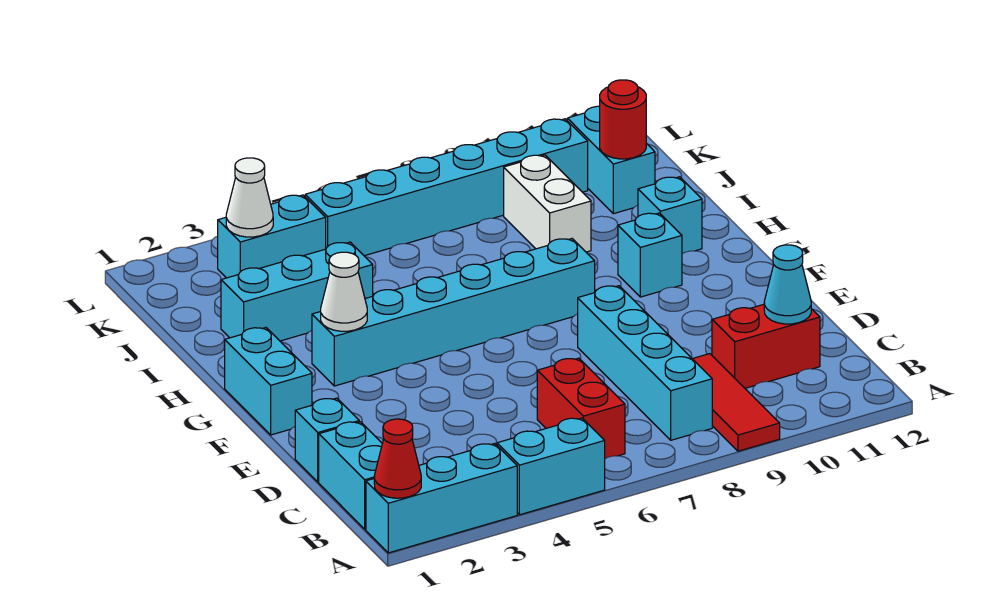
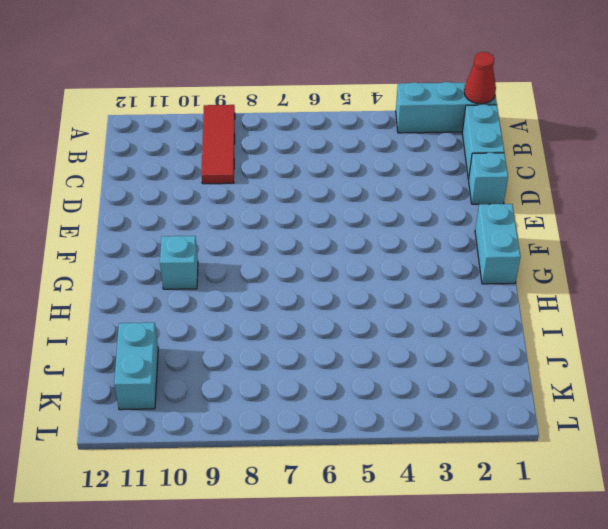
none -> cyan brick A4:A5 level 1
none -> red brick B6:C6 level 1
none -> cyan brick B8:E8 level 1

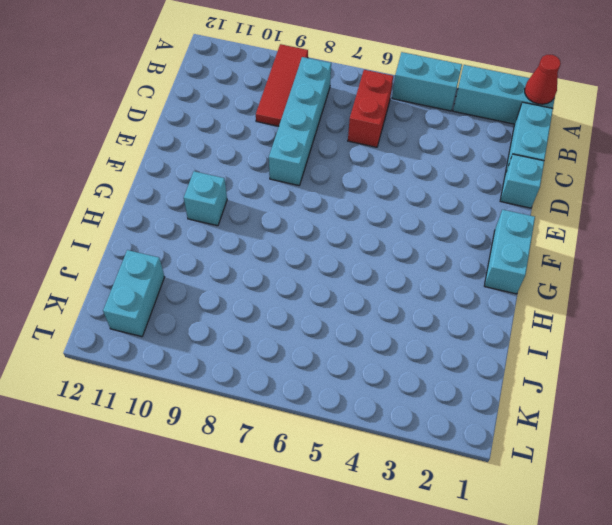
none -> red brick C10:C11 level 1
none -> cyan brick G3:G8 level 1
none -> cyan brick H11 level 1

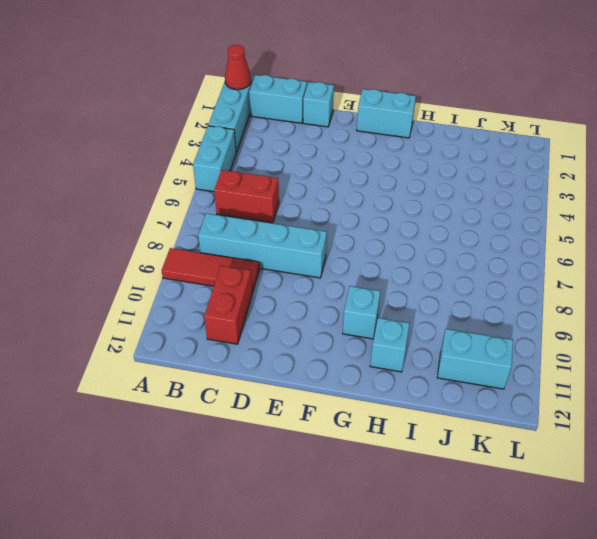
none -> cyan brick G3:G8 level 1
none -> cyan brick I2:I4 level 1
none -> white brick I9:J9 level 1

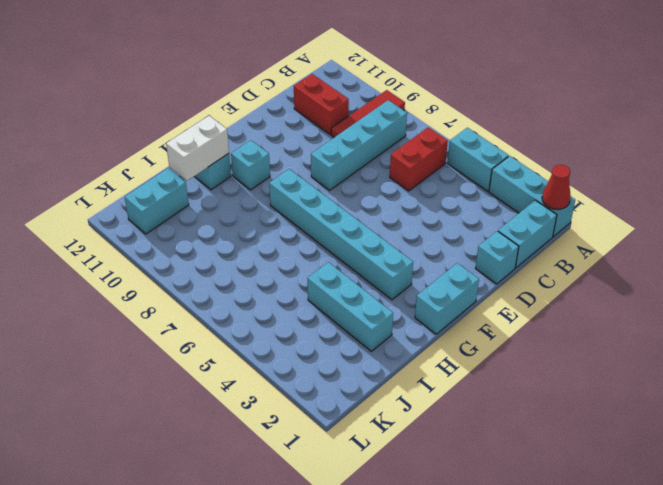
white brick H11:I11 level 2 -> white brick I9:J9 level 1
none -> cyan brick K3:K4 level 1
none -> cyan brick K5:K10 level 1
none -> cyan cone C11 level 2

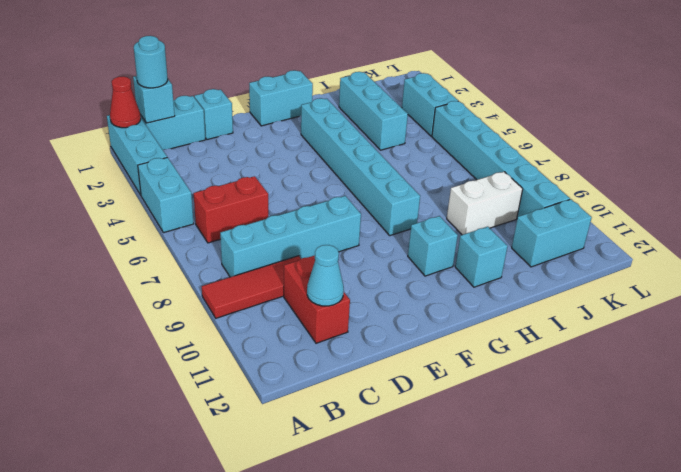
cyan brick B1 level 2 -> none
cyan round brick B1 level 3 -> none
none -> white cone G3 level 2
none -> red round brick J11 level 2
none -> white cone K3 level 2

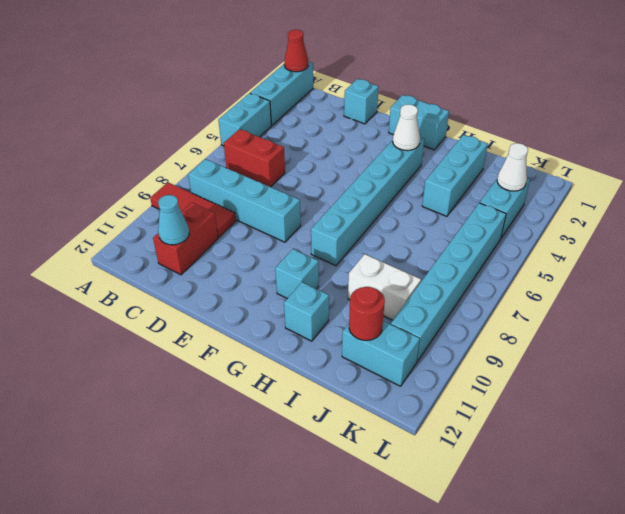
none -> cyan brick B1:C1 level 1

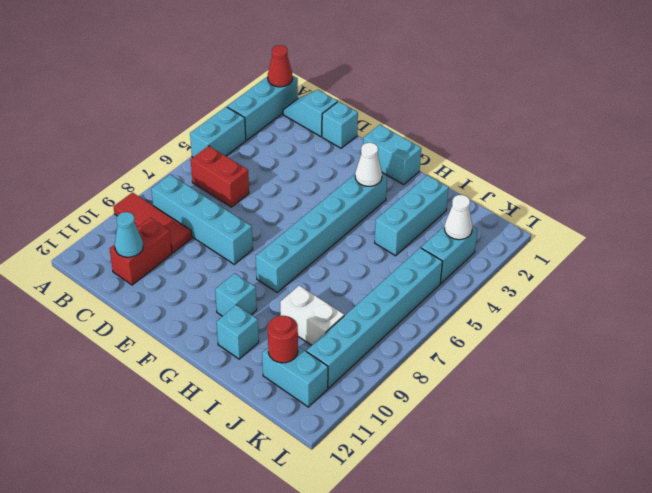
cyan slope B1:C1 level 1 top C -> cyan brick B1:C1 level 1

